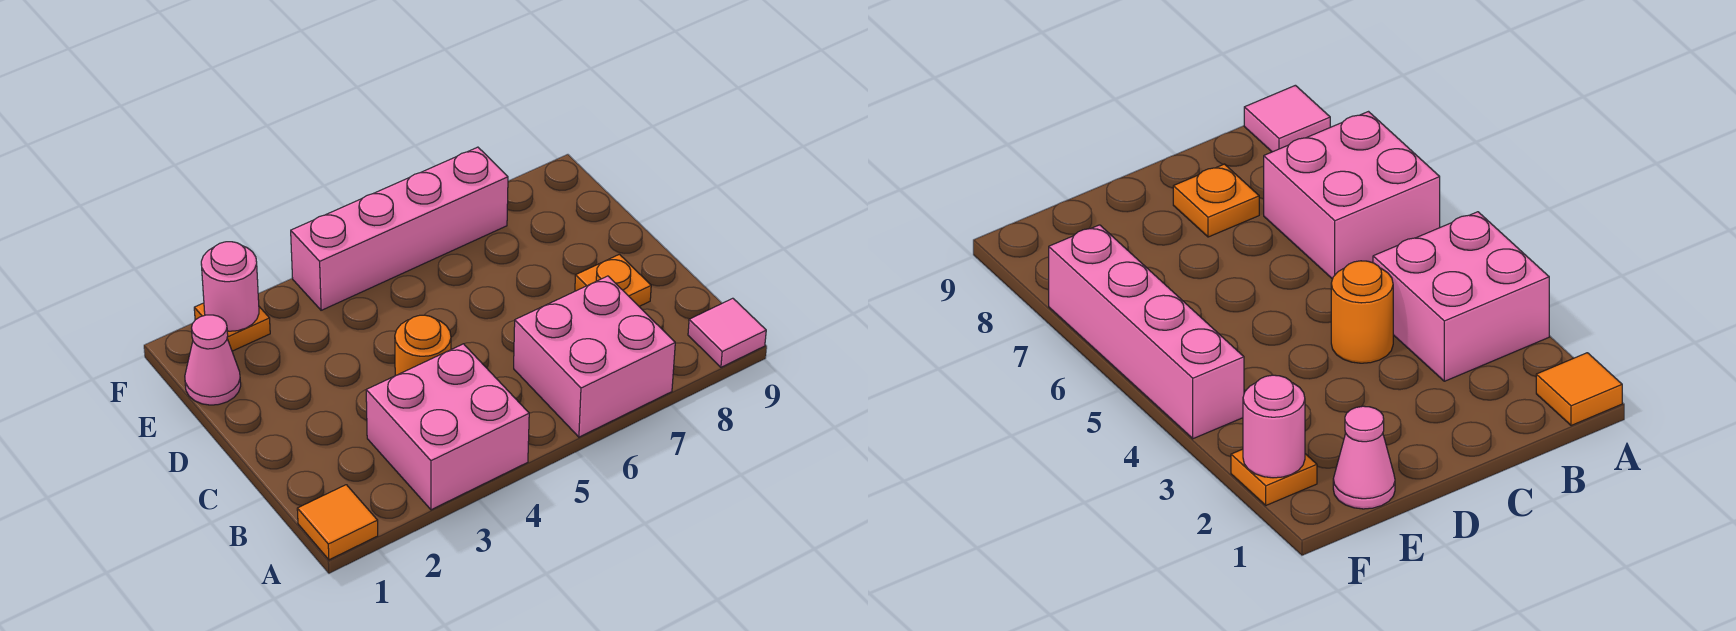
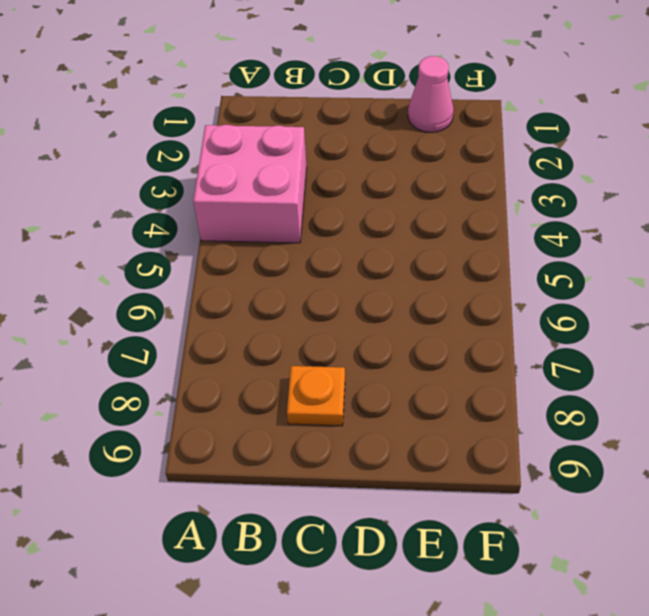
none -> orange tile A1 level 1
none -> pink brick A6:B7 level 1

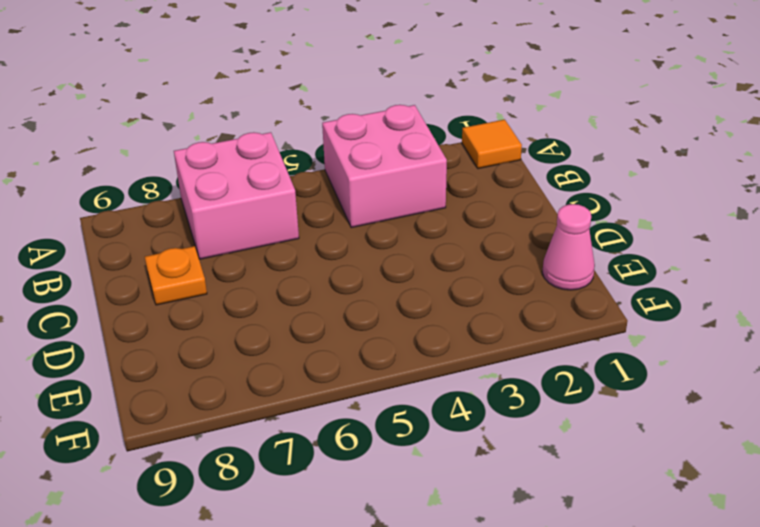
none -> pink tile A9 level 1
none -> orange round brick C4 level 1

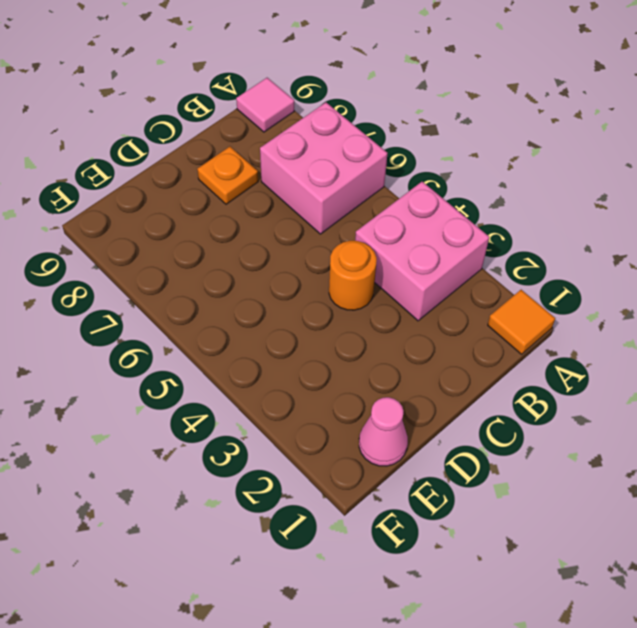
none -> orange plate F2 level 1
none -> pink brick F4:F7 level 1

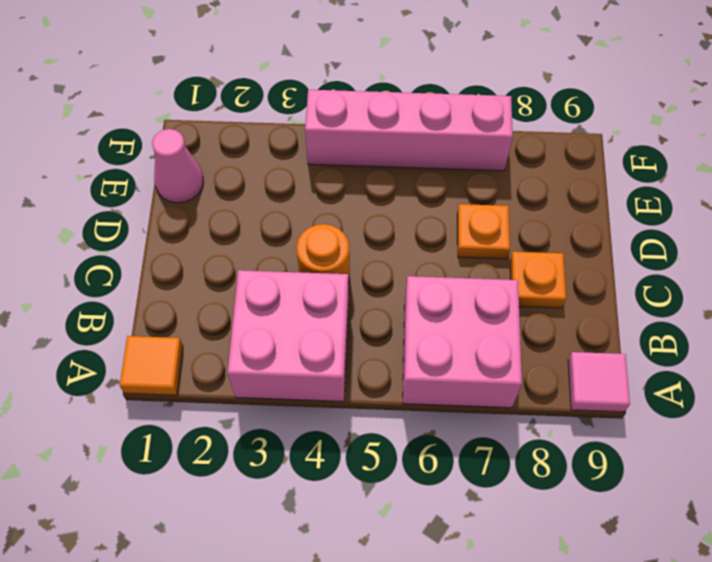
orange plate D7 level 1 -> orange plate F2 level 1
none -> pink round brick F2 level 2

